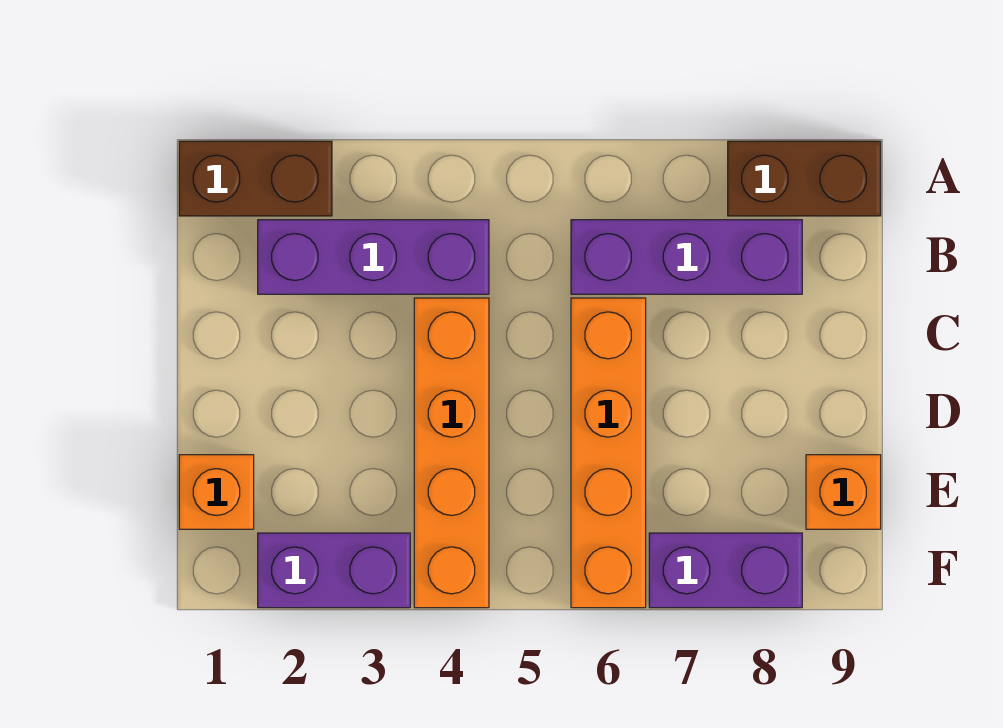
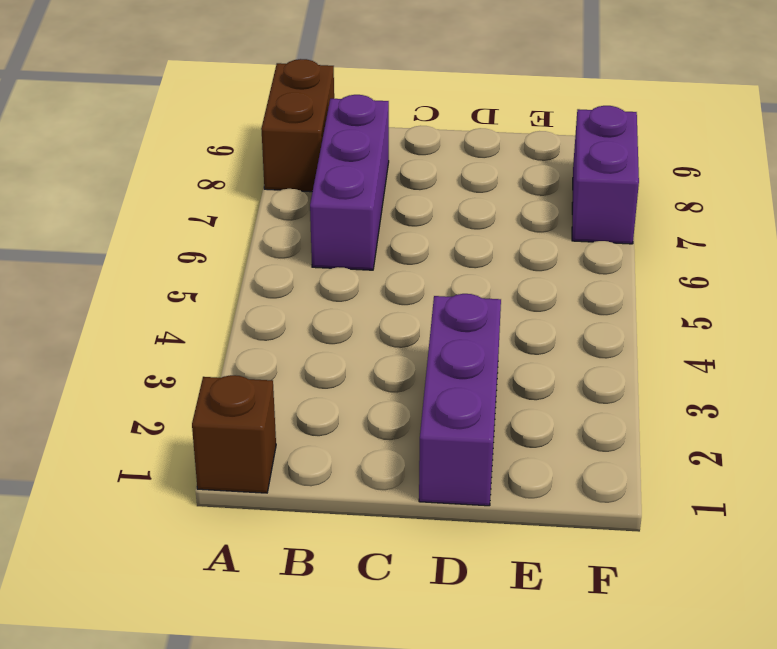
brown brick A1 level 1 -> brown brick A1:A2 level 1
purple brick D1:D3 level 1 -> purple brick B2:B4 level 1
none -> orange brick C4:F4 level 1
none -> orange brick C6:F6 level 1

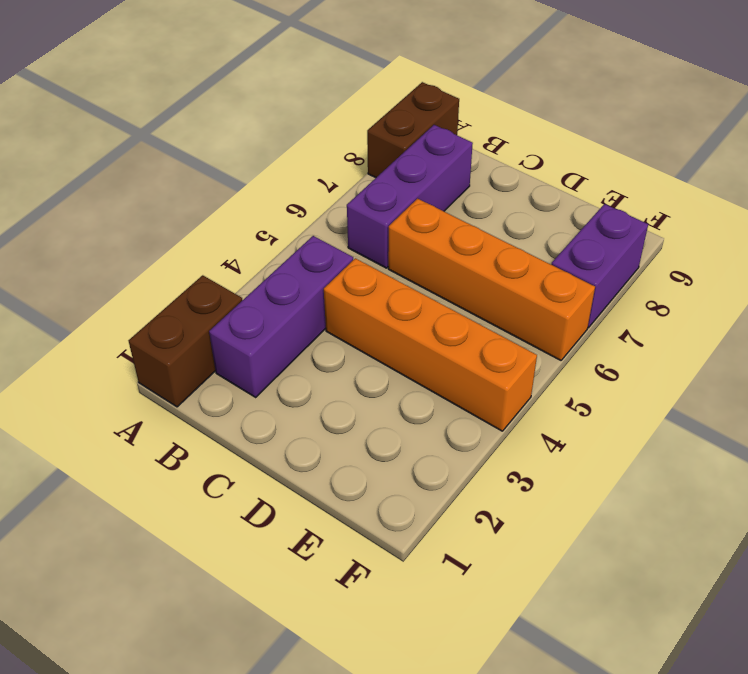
none -> orange brick E1 level 1
none -> orange brick E9 level 1

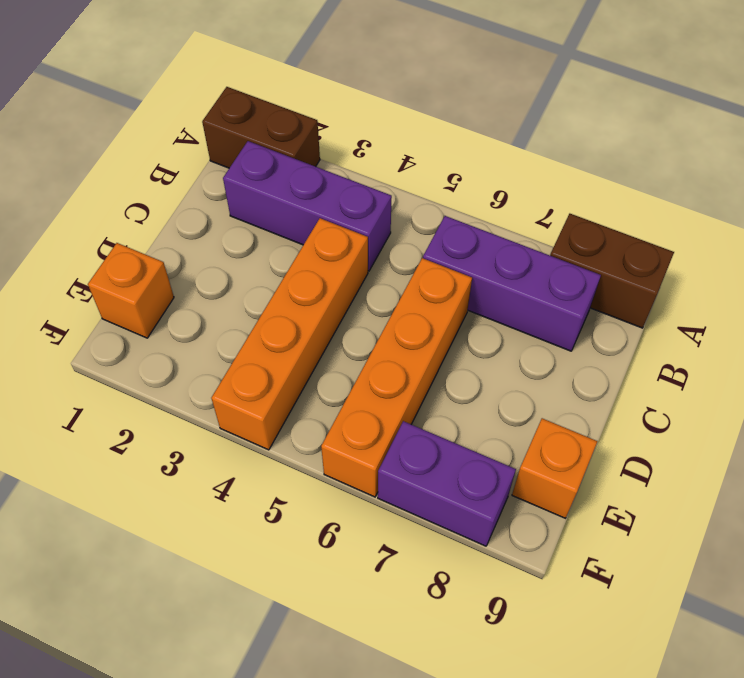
none -> purple brick F2:F3 level 1

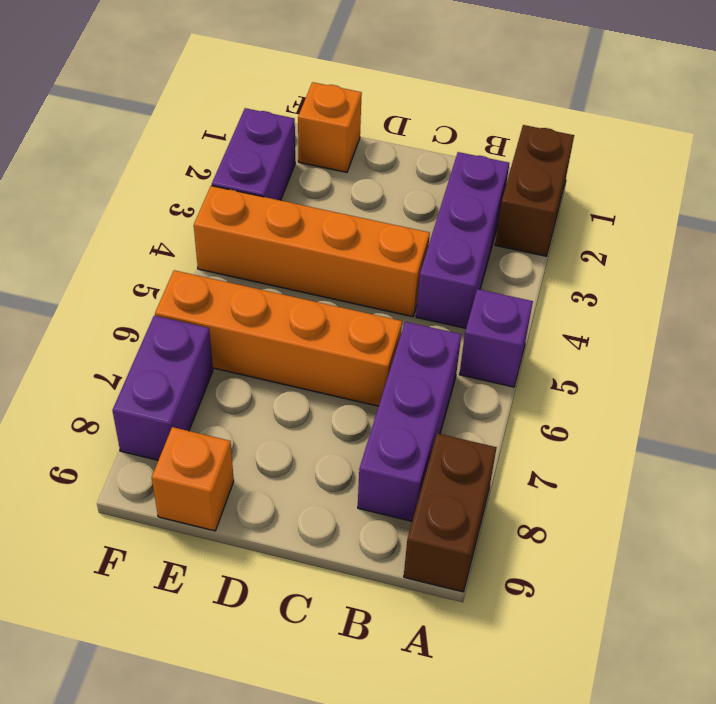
purple brick A5 level 1 -> none

